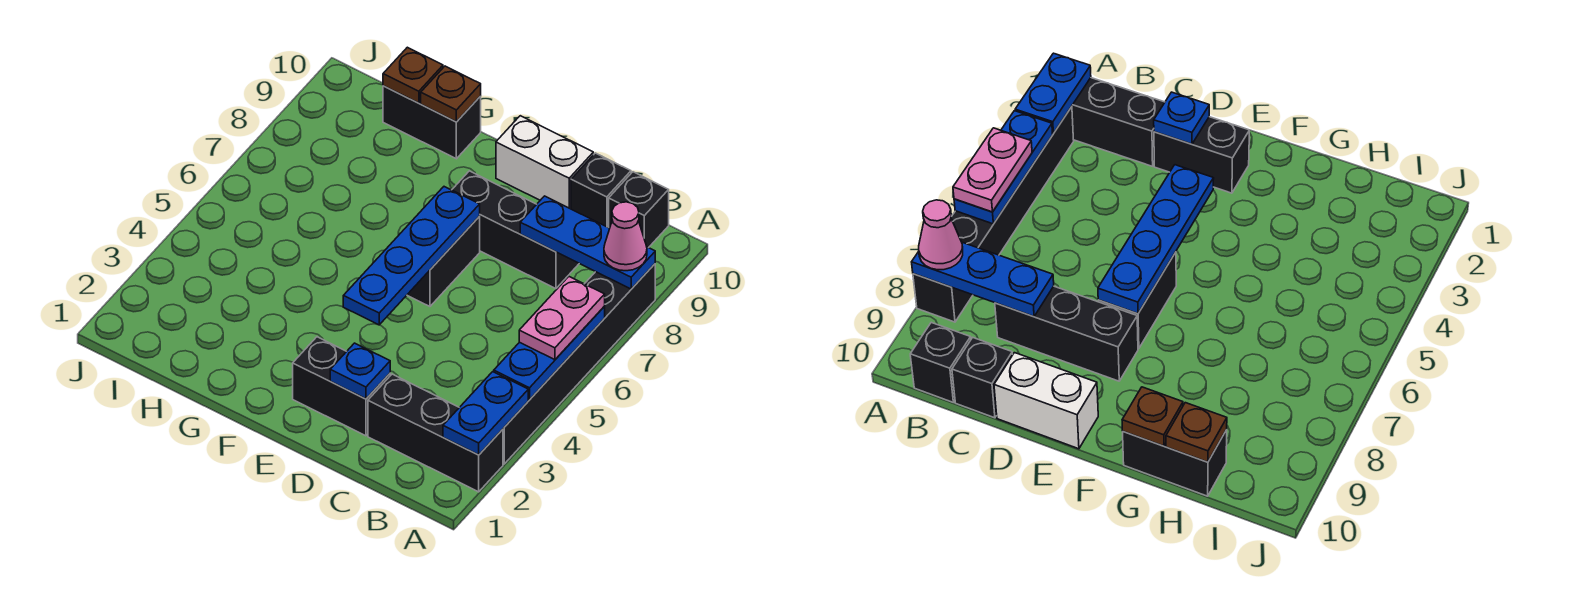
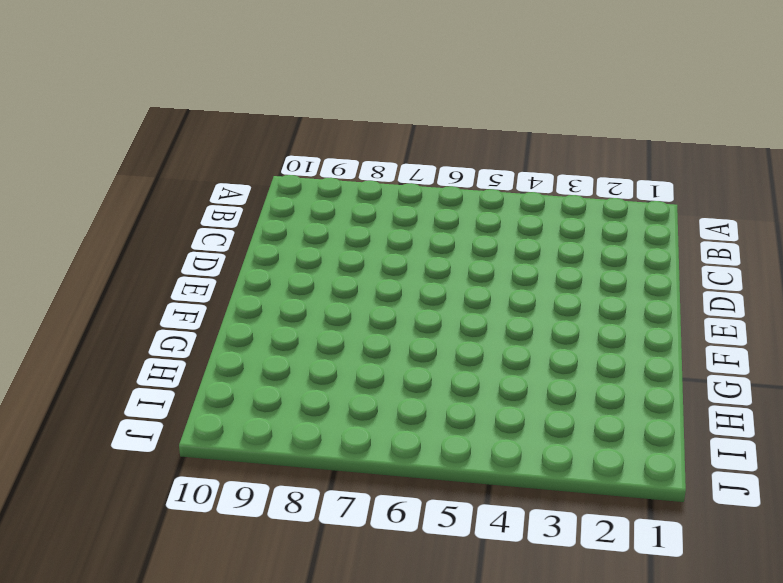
none -> black brick A2:C2 level 1
none -> black brick A3:A8 level 1
none -> black brick B10 level 1

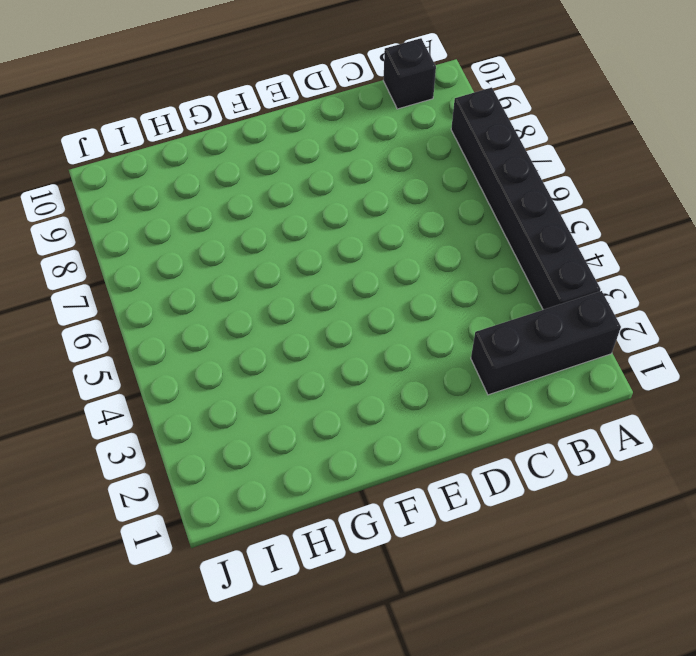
none -> black brick C8:E8 level 1
none -> black brick C10 level 1
none -> black brick D2:E2 level 1

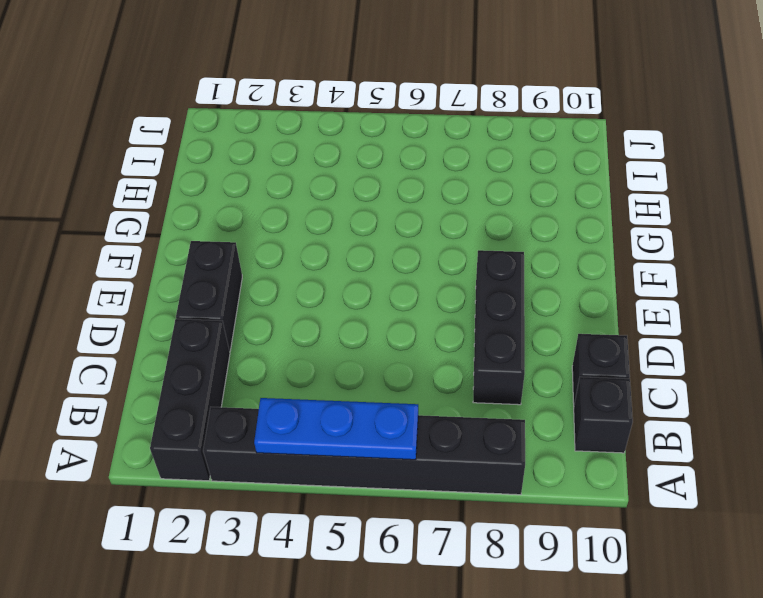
none -> white brick D10:E10 level 1
none -> black brick E6:E7 level 1
none -> black brick G10:H10 level 1

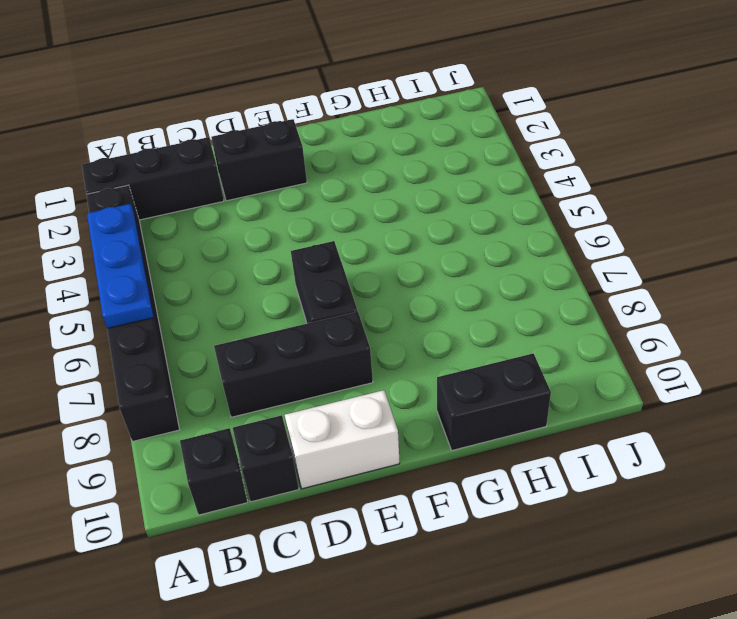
none -> blue plate A2:A3 level 2
none -> blue plate A8:C8 level 2
none -> blue plate D2 level 2

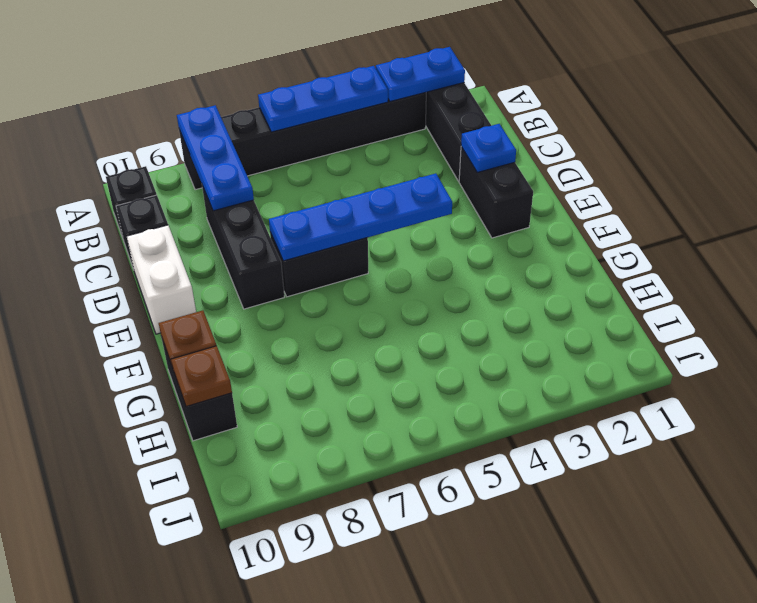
none -> pink plate A5:A6 level 3
none -> pink cone A8 level 3

